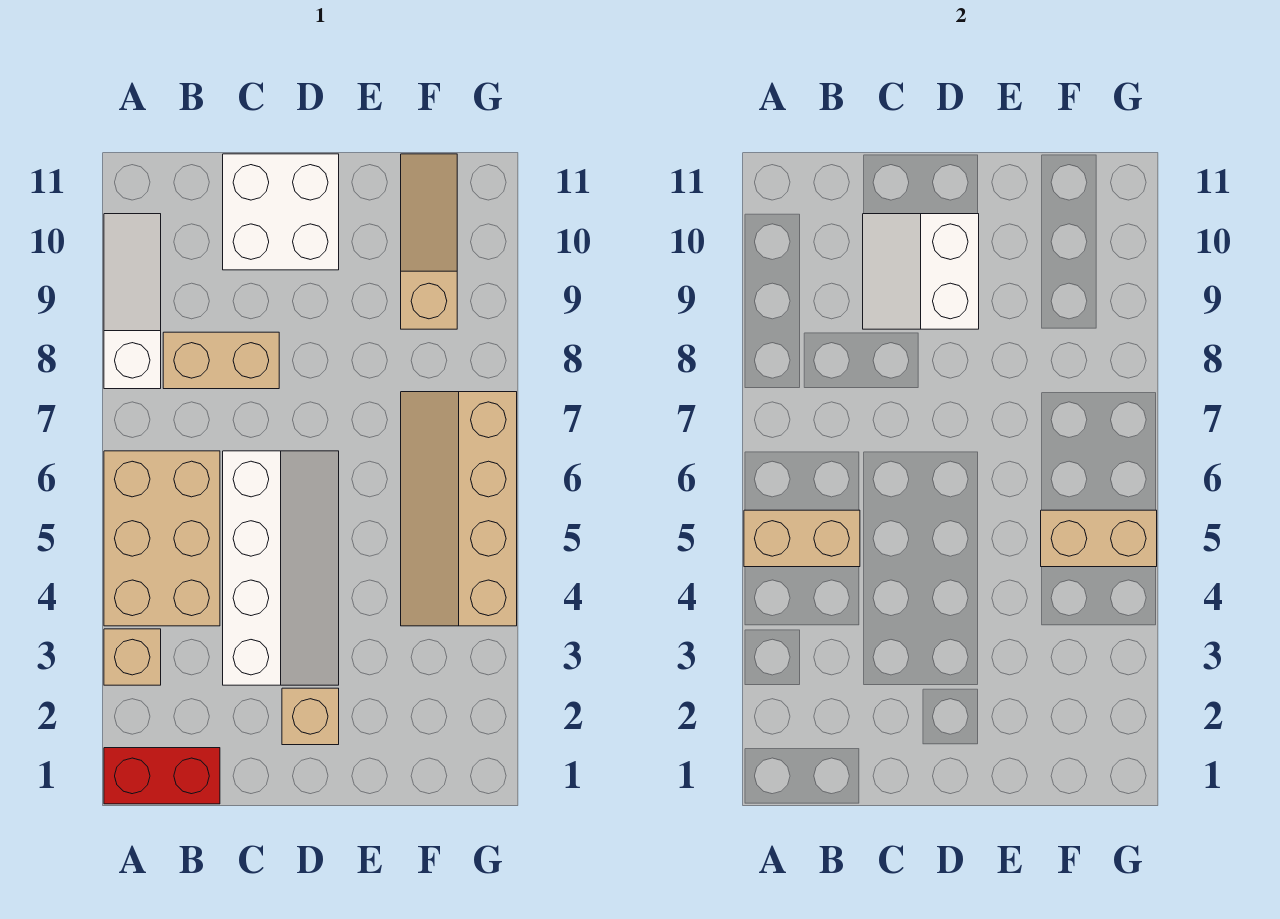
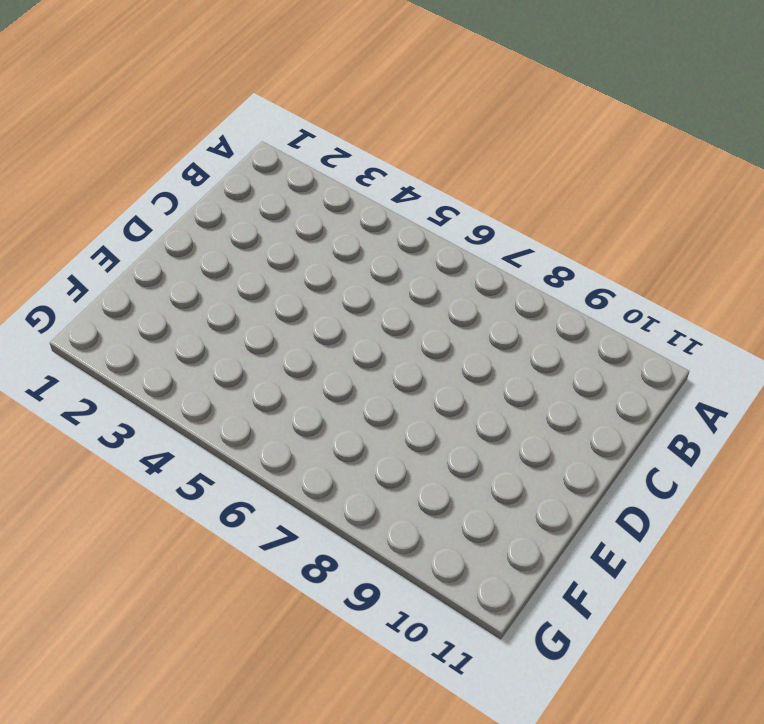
none -> red brick A1:B1 level 1
none -> tan brick A3 level 1
none -> tan brick A4:B6 level 1

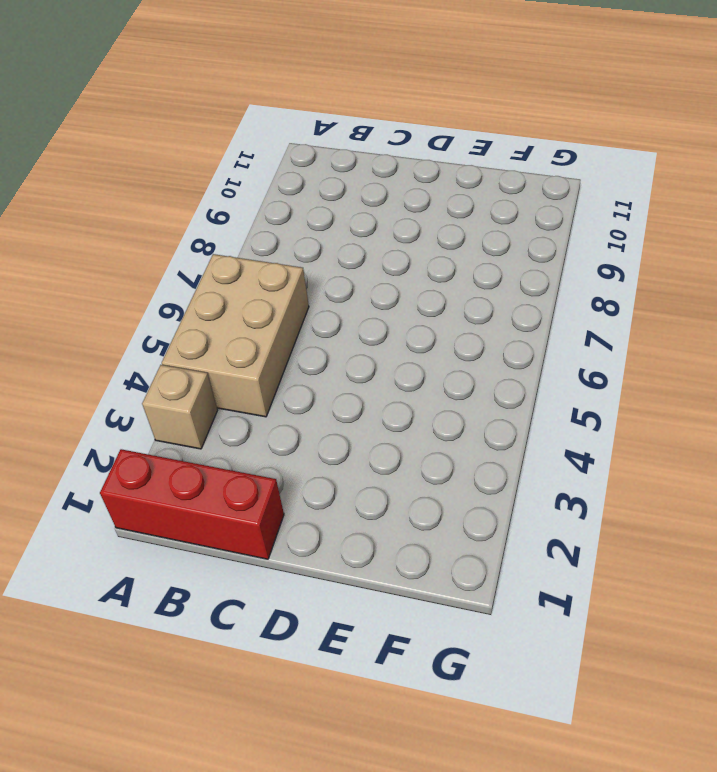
red brick A1:C1 level 1 -> red brick A1:B1 level 1
none -> white slope A8:A10 level 1 top 8
none -> tan brick B8:C8 level 1
none -> white slope C3:D6 level 1 top C

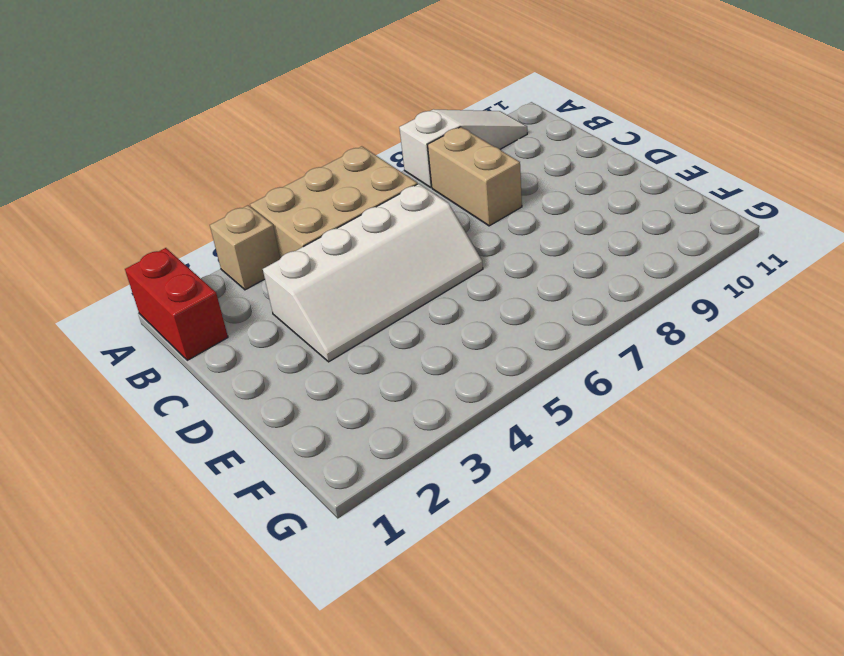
none -> white brick C10:D11 level 1
none -> tan brick D2 level 1
none -> tan slope F4:G7 level 1 top G

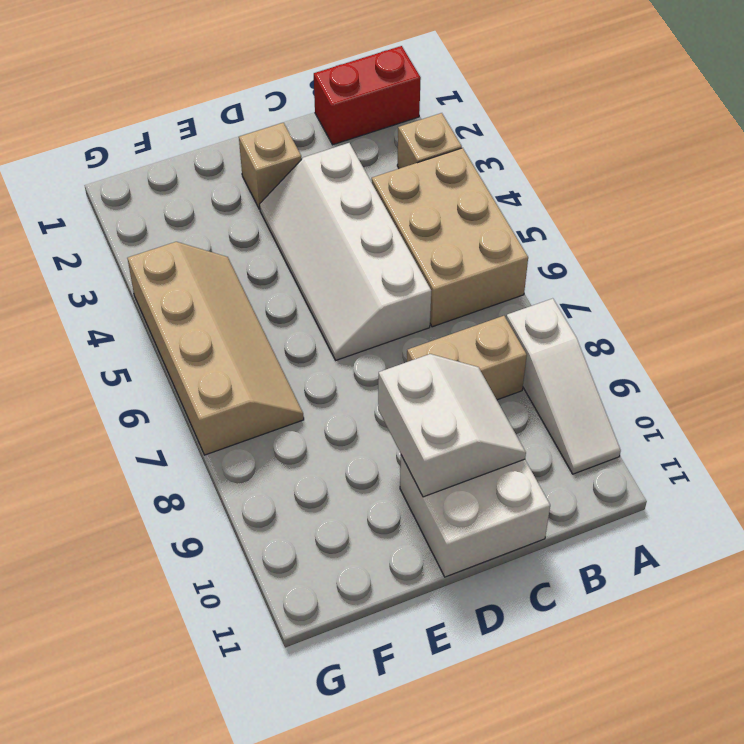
none -> tan slope F9:F11 level 1 top 9
none -> tan brick A5:B5 level 2
none -> tan brick F5:G5 level 2

